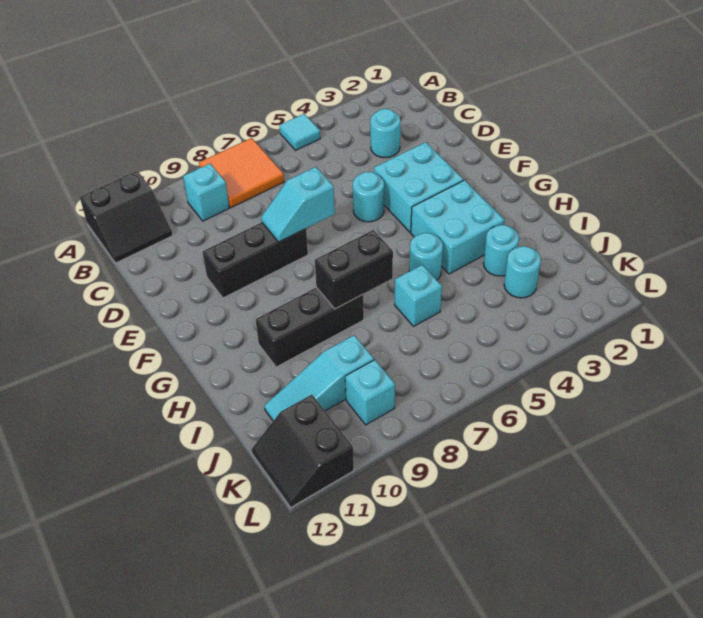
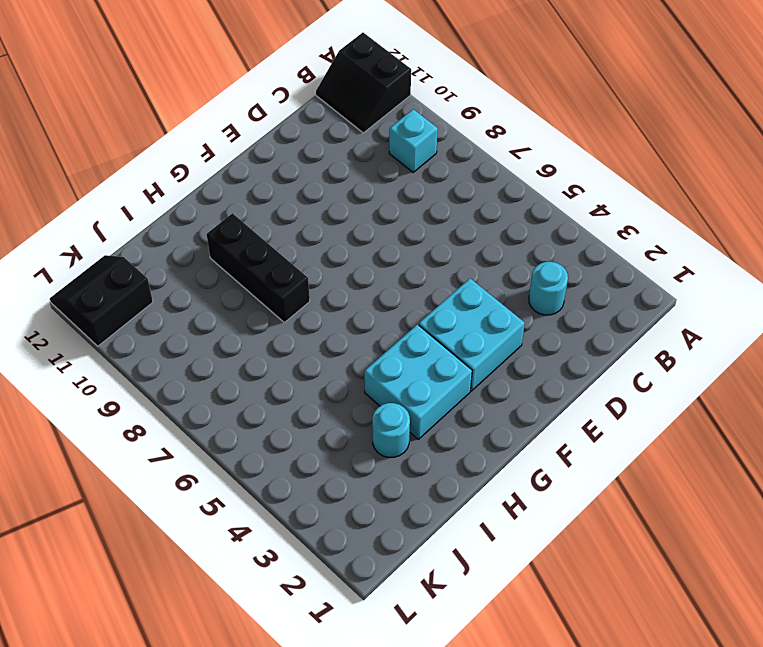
none -> cyan tile A5 level 1
none -> orange tile A7:B8 level 1
none -> cyan round brick E5 level 1

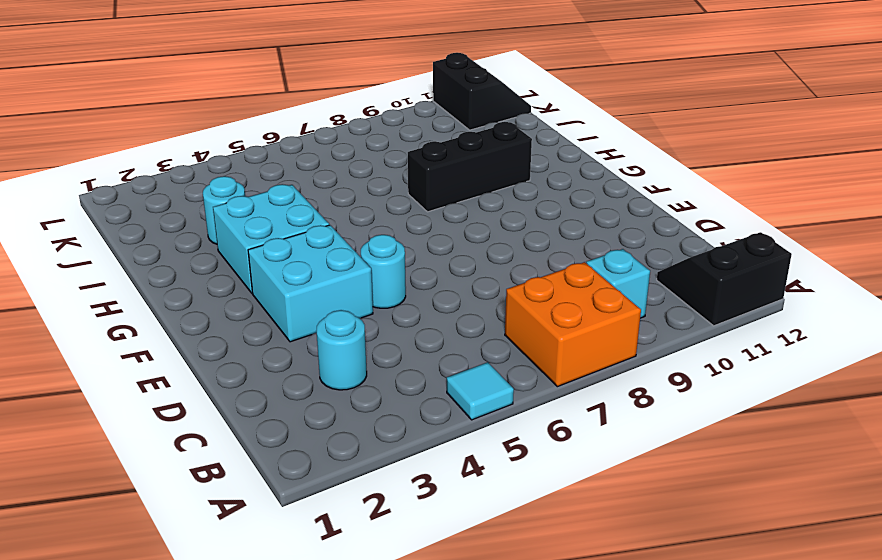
orange brick A7:B8 level 1 -> orange tile A7:B8 level 1
none -> black brick E8:E10 level 1
none -> cyan round brick H5 level 1
none -> cyan brick I6 level 1

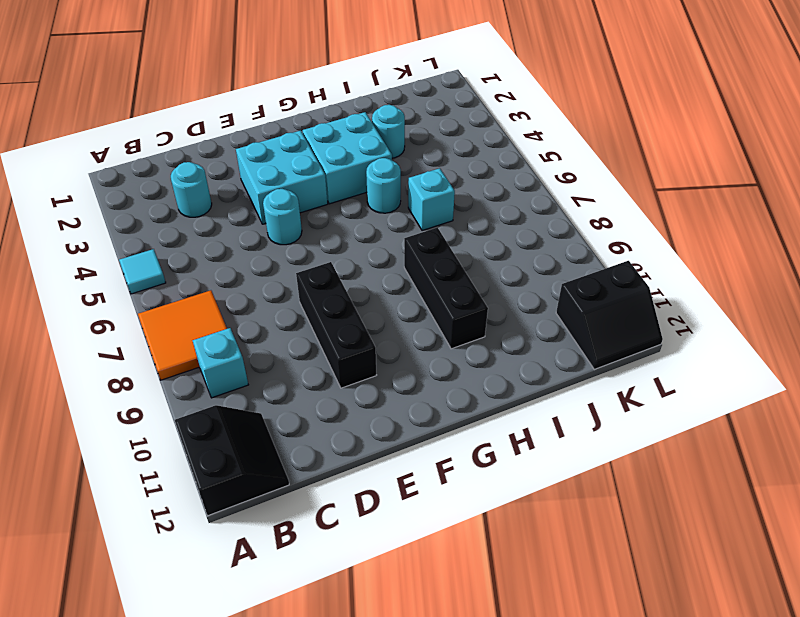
none -> cyan round brick J3 level 1
none -> cyan slope J9:J11 level 1 top 9
none -> cyan brick K9 level 1

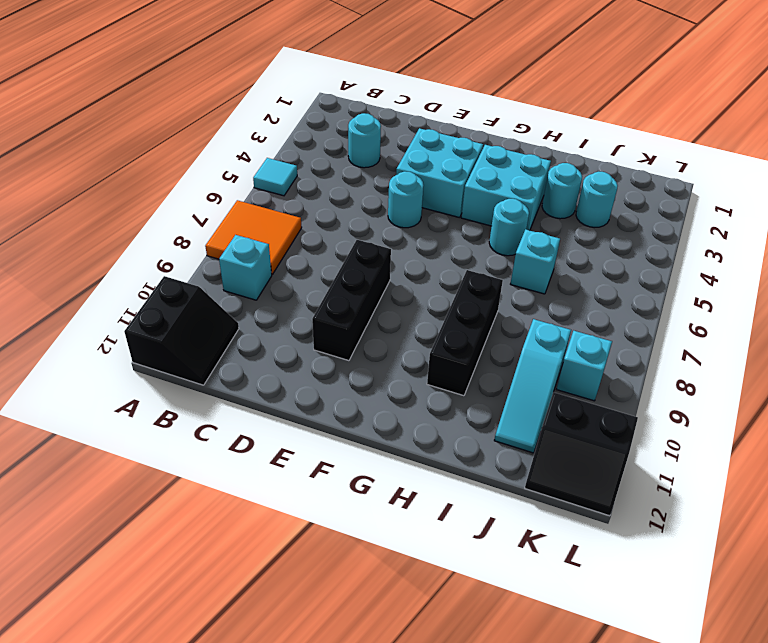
none -> cyan slope E7:E8 level 2 top 7
none -> black brick H7:H8 level 2

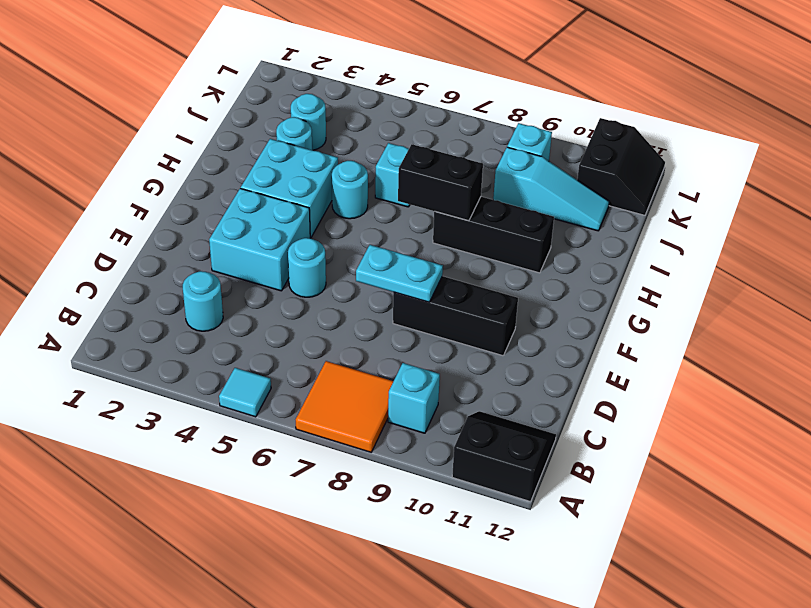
cyan plate E7:E8 level 2 -> cyan slope E7:E8 level 2 top 7

